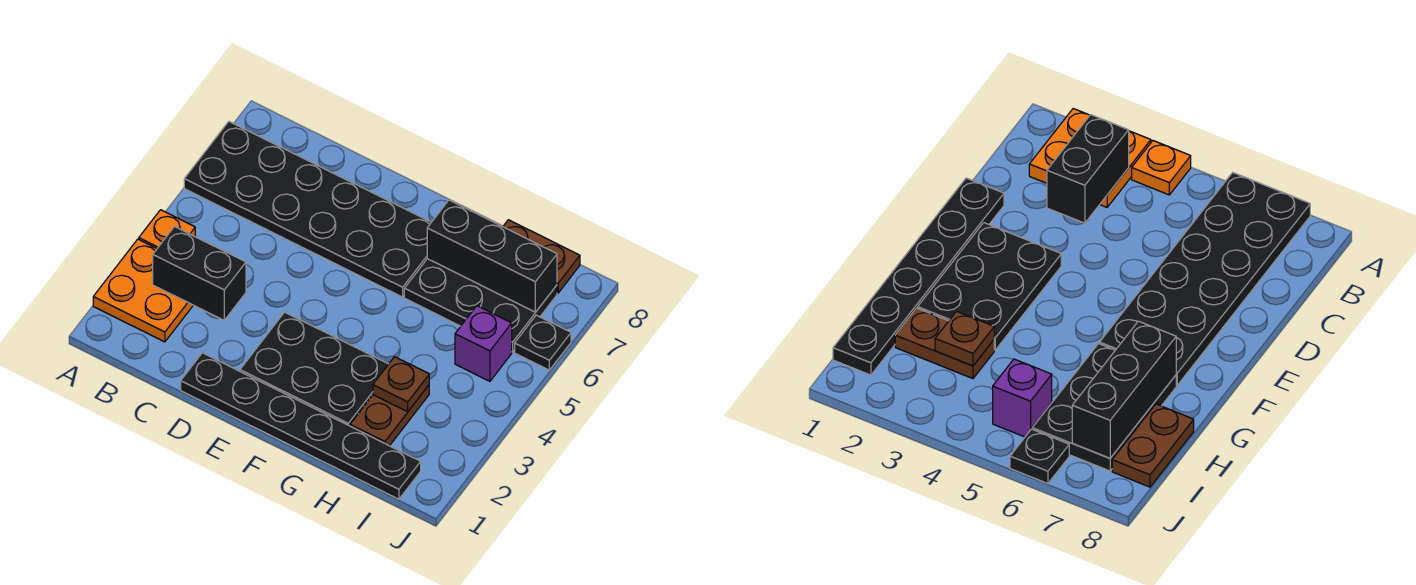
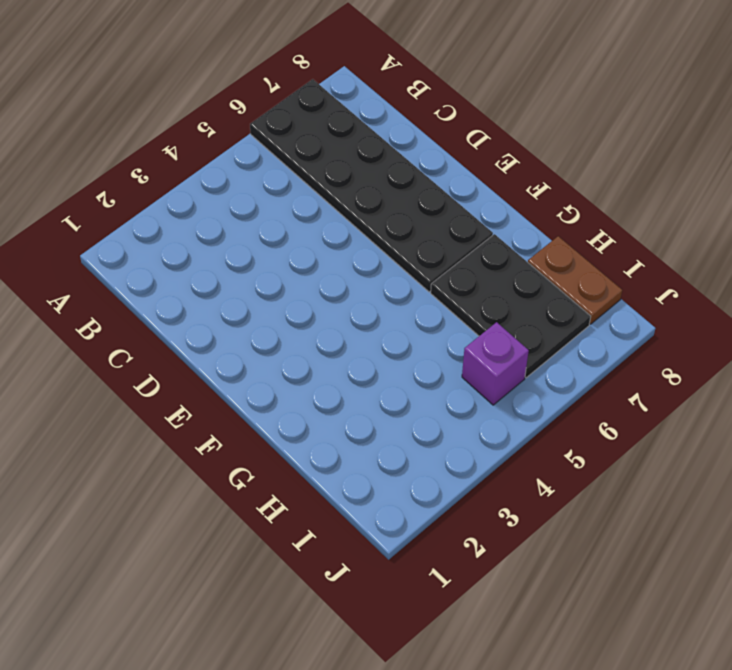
none -> orange plate A2:B3 level 1
none -> orange plate A4 level 1
none -> black plate D1:I1 level 1

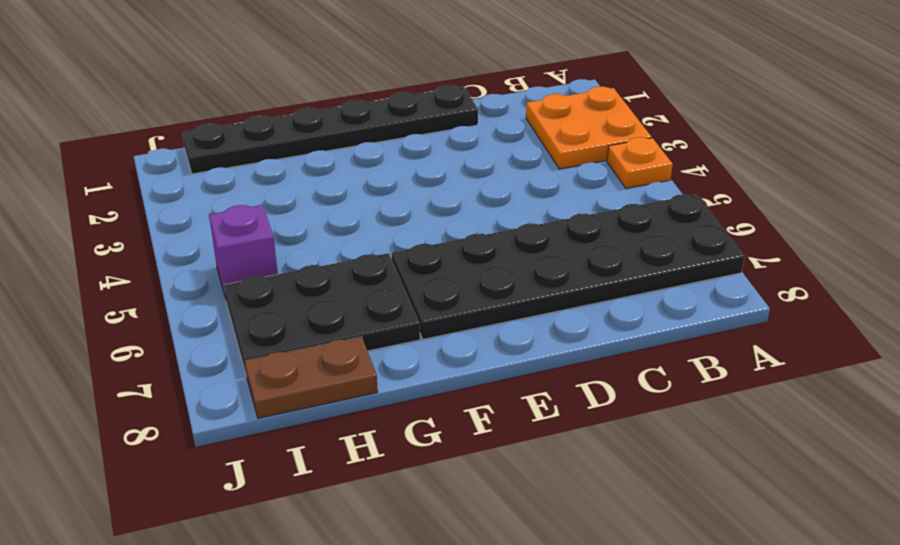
none -> black plate E2:G3 level 1
none -> brown plate H2:H3 level 1
none -> black plate J6 level 1

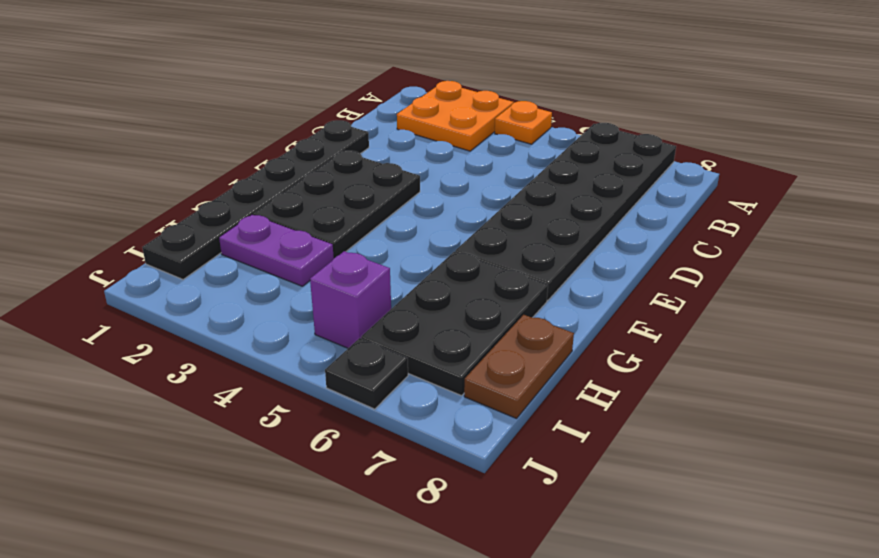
purple plate H2:H3 level 1 -> brown plate H2:H3 level 1
none -> black brick B3:C3 level 2
none -> black brick G7:I7 level 2
none -> brown plate H3 level 2

